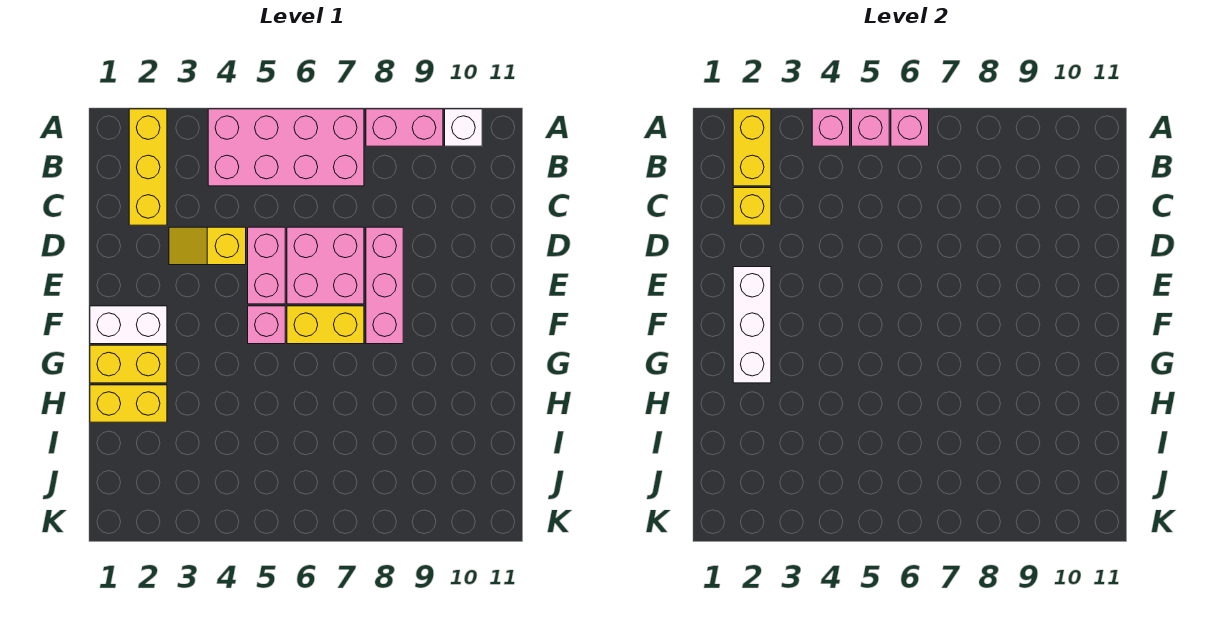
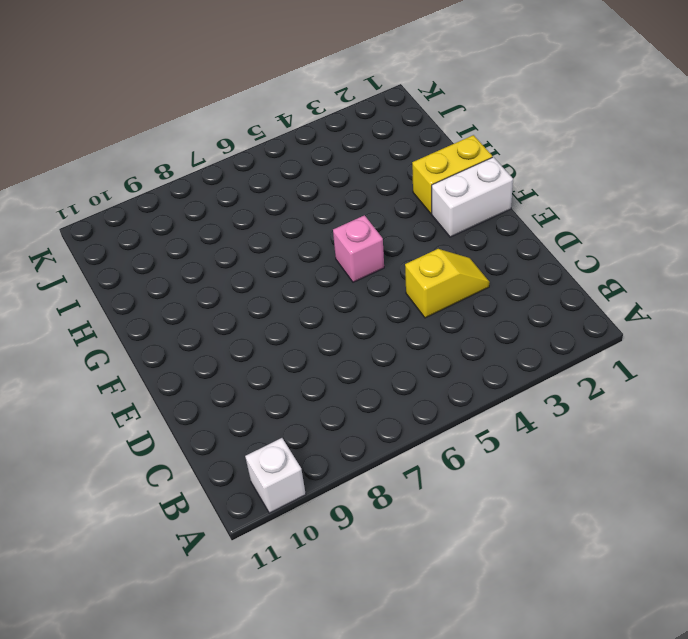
none -> yellow brick A2:C2 level 1
none -> pink brick A4:B7 level 1
none -> pink brick A8:A9 level 1

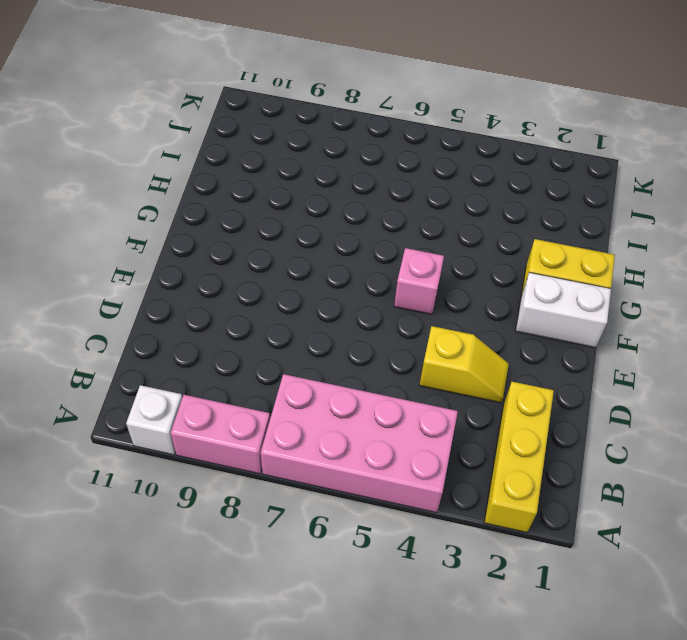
none -> pink brick D5:E5 level 1
none -> pink brick D6:E7 level 1
none -> pink brick D8:F8 level 1

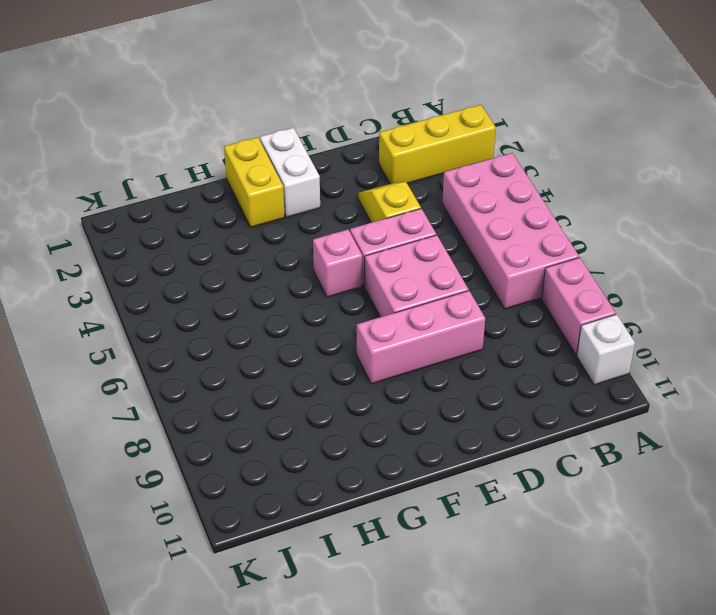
none -> yellow brick F6:F7 level 1
none -> yellow brick H1:H2 level 1
none -> yellow brick A2:B2 level 2

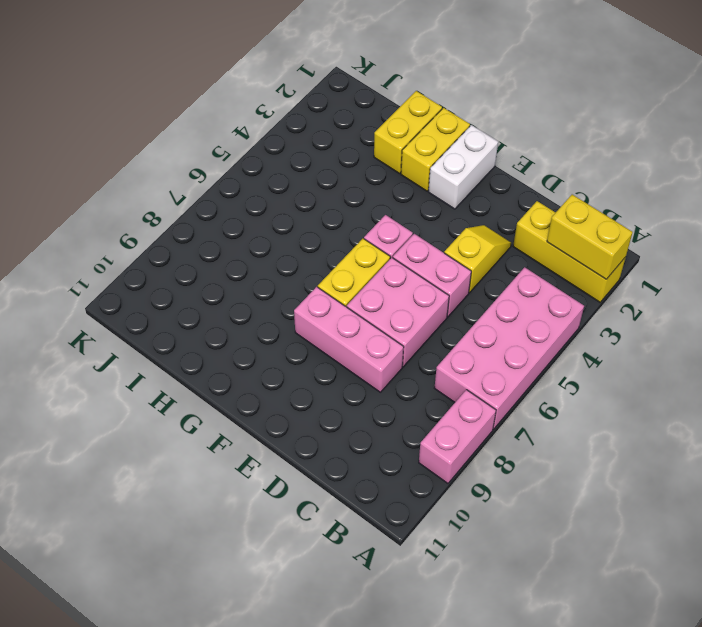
none -> white brick A10 level 1
none -> pink brick A4 level 2
none -> pink brick A5 level 2

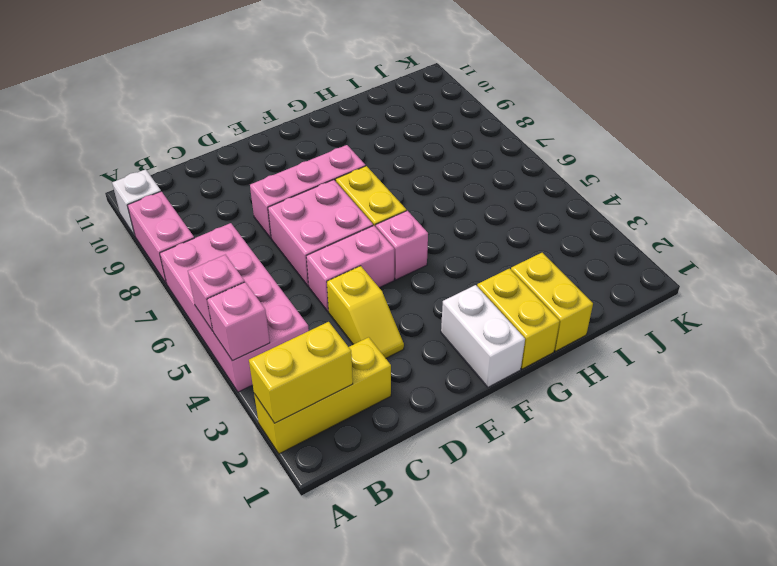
none -> pink brick A6 level 2
none -> yellow brick C2 level 2
none -> white brick E2:G2 level 2

